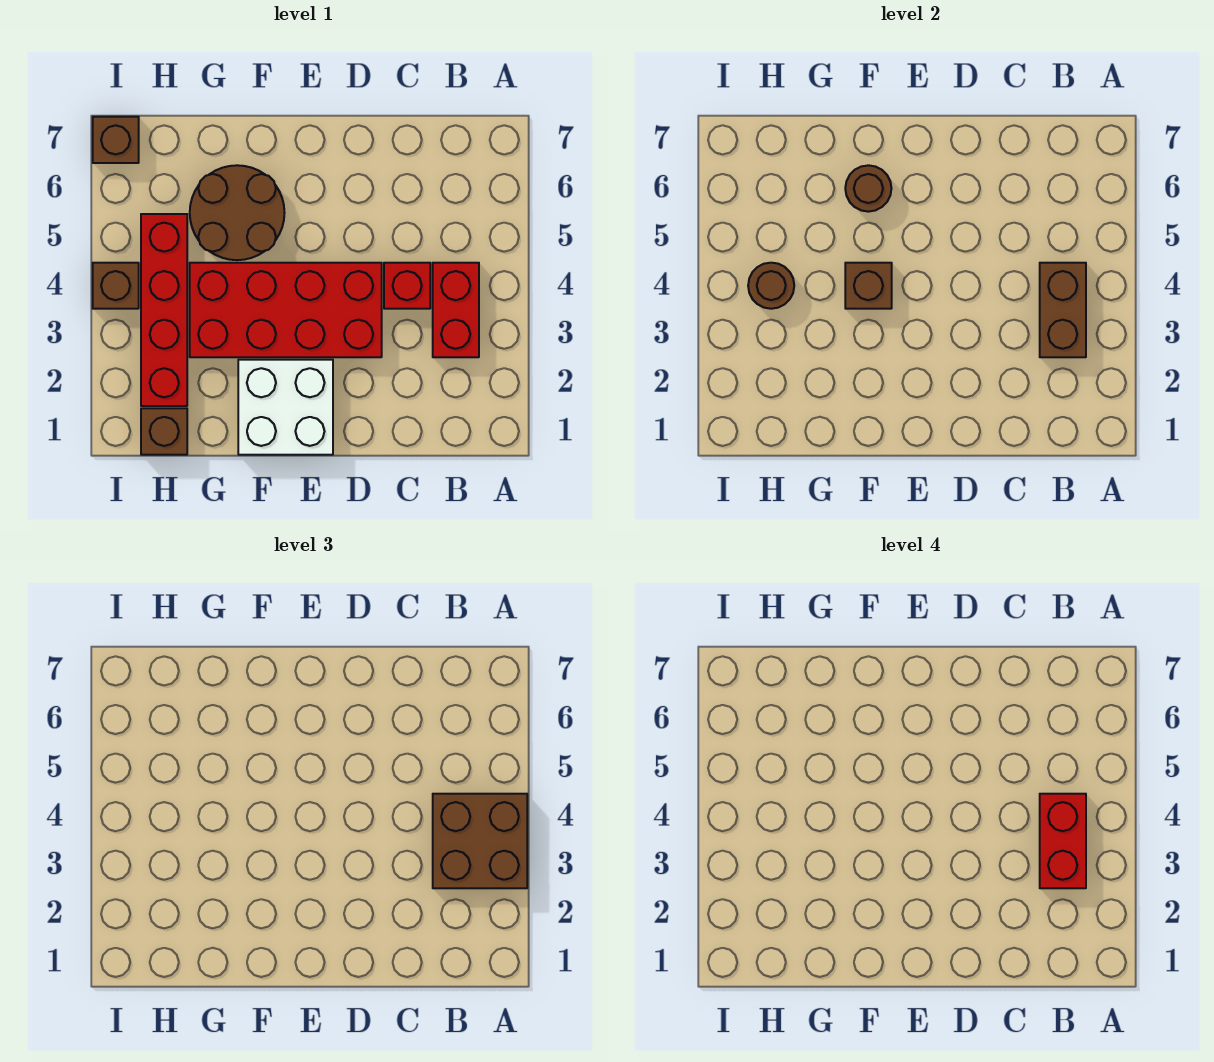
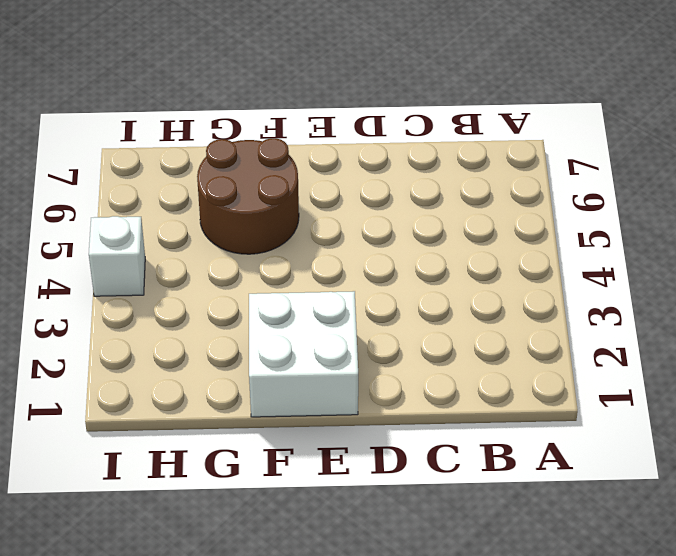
white brick I4 level 1 -> brown brick I4 level 1
none -> red brick B3:B4 level 1
none -> red brick C4 level 1
none -> red brick D3:G4 level 1

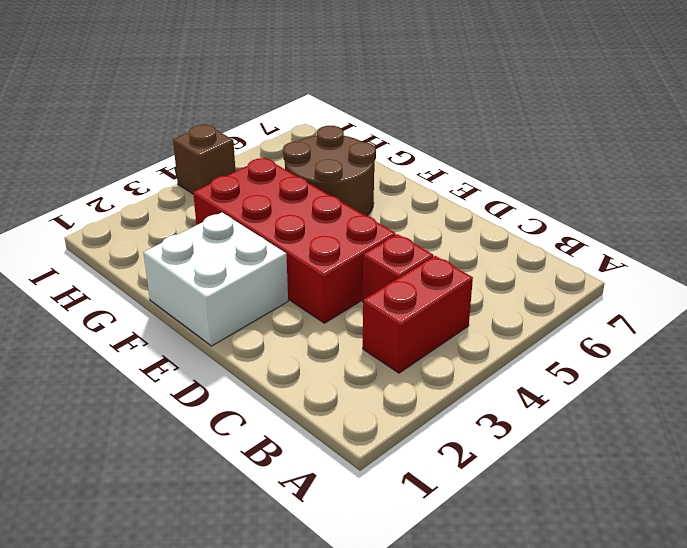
none -> brown brick H1 level 1
none -> red brick H2:H5 level 1
none -> brown brick I7 level 1

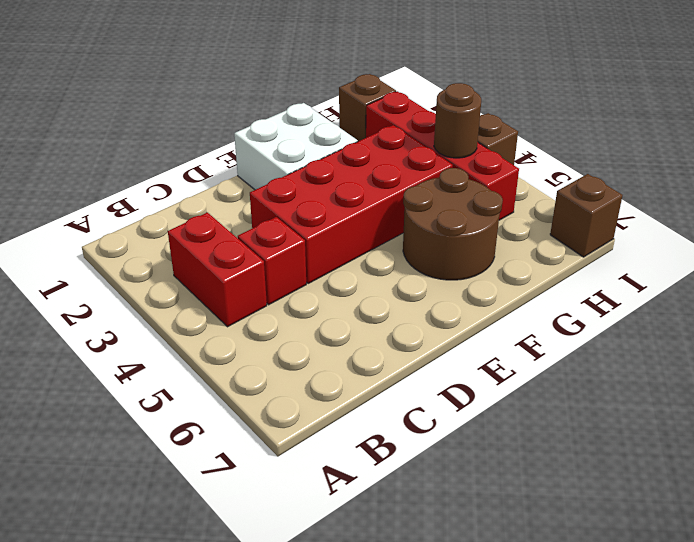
none -> brown brick B3:B4 level 2
none -> brown brick F4 level 2
none -> brown round brick F6 level 2

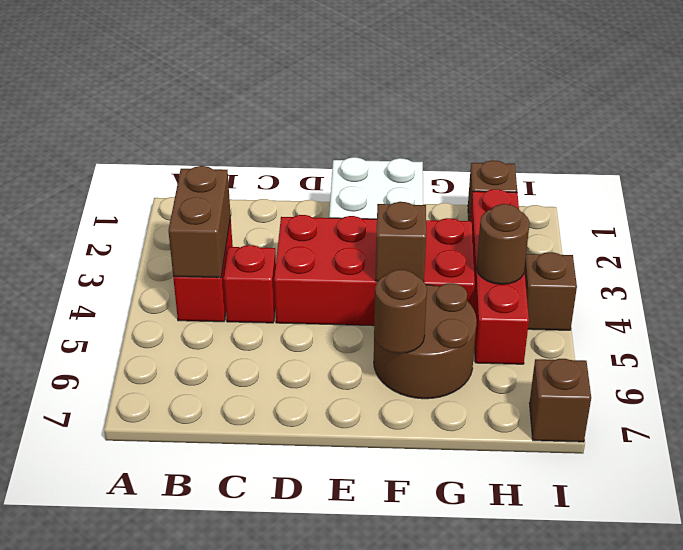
none -> brown brick A3:B4 level 3
none -> red brick B3:B4 level 4

